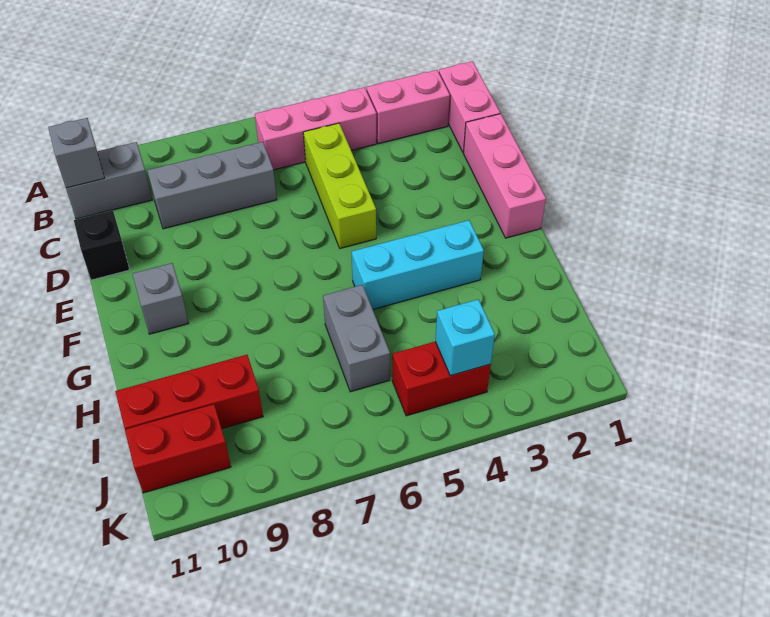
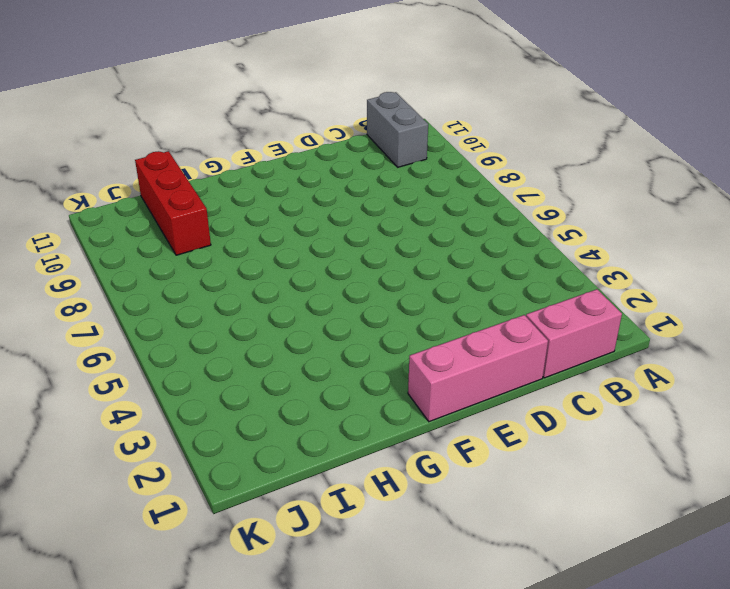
none -> pink brick B2:B3 level 1
none -> pink brick B4:B6 level 1
none -> lime brick C5:E5 level 1

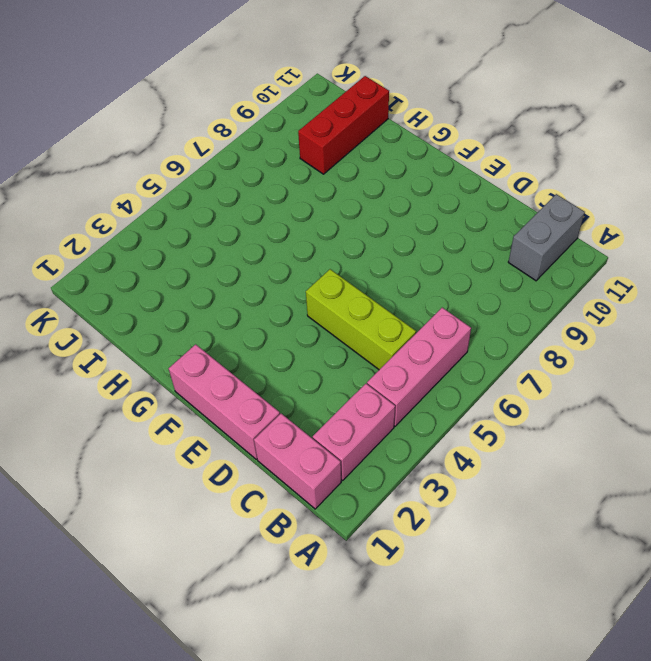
none -> grey brick C7:C9 level 1
none -> black brick D11 level 1
none -> grey brick F10 level 1

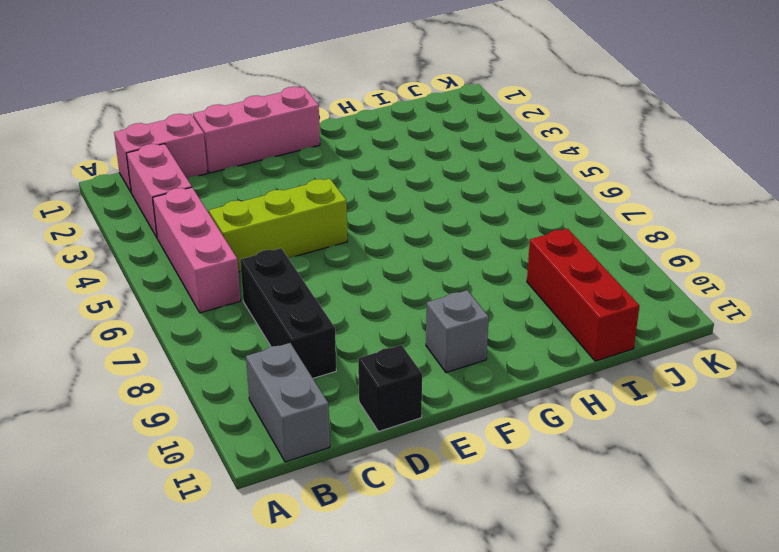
black brick C7:C9 level 1 -> grey brick C7:C9 level 1
none -> cyan brick G3:G5 level 1
none -> grey brick H6:I6 level 1
none -> red brick J4:J5 level 1

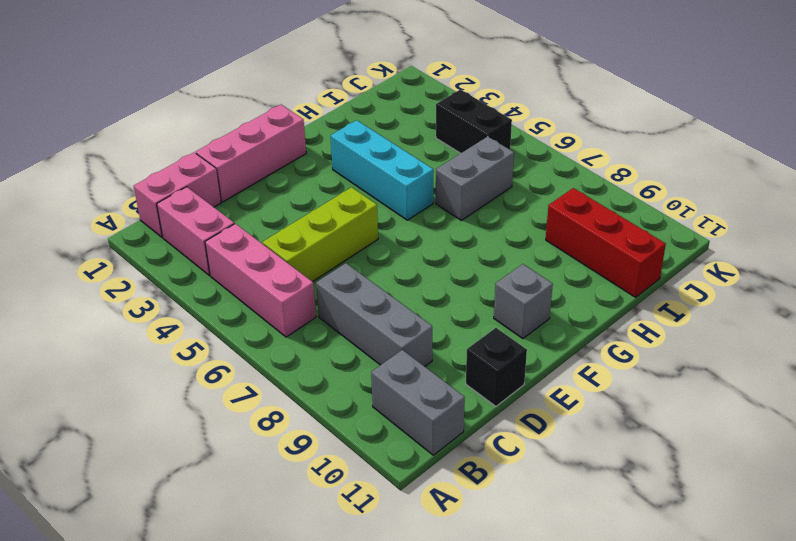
black brick J4:J5 level 1 -> red brick J4:J5 level 1
none -> red brick J10:J11 level 1
none -> grey brick B11 level 2
none -> cyan brick J4 level 2

